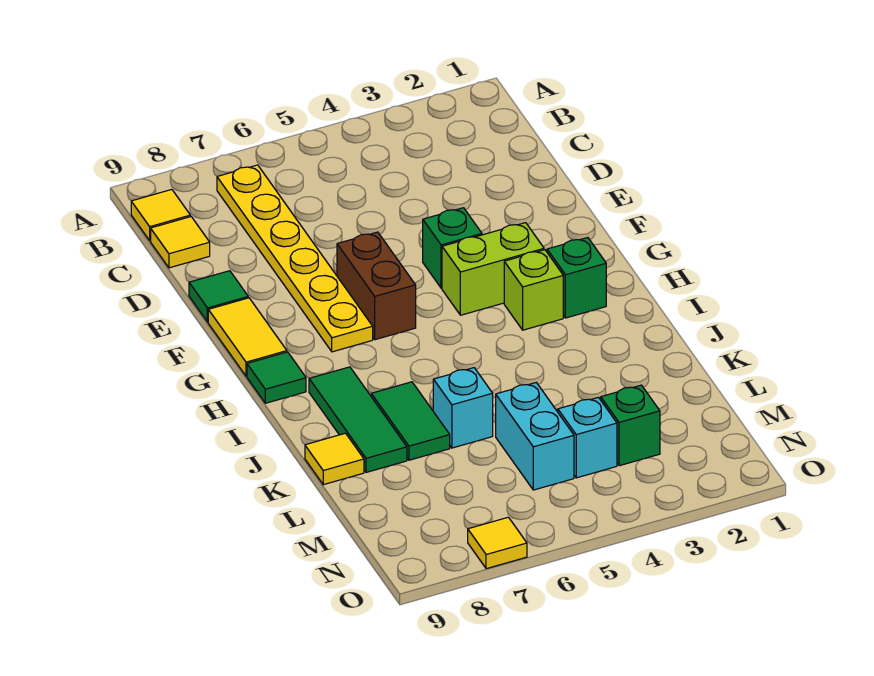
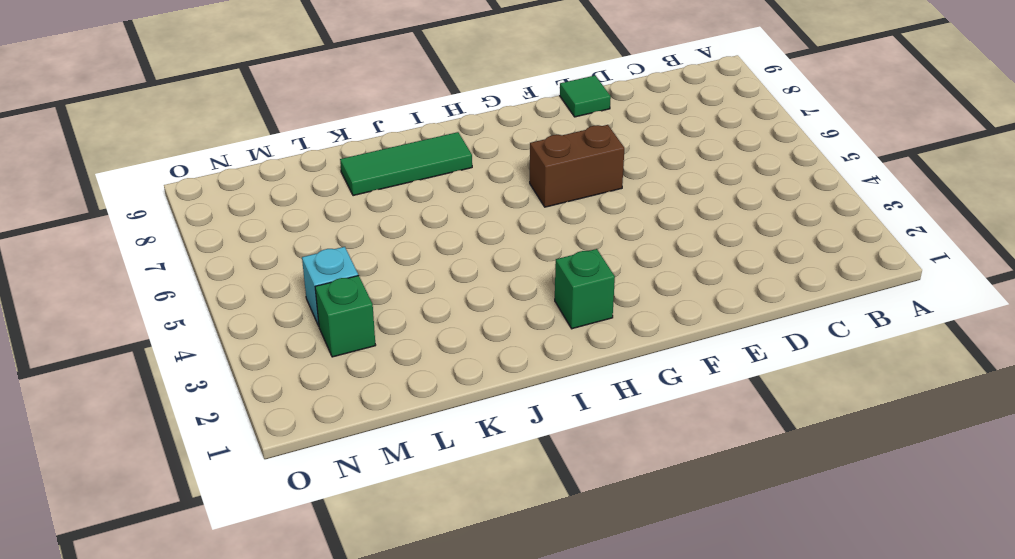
none -> yellow plate B7:G7 level 1
none -> yellow tile B9 level 1
none -> yellow tile C9 level 1

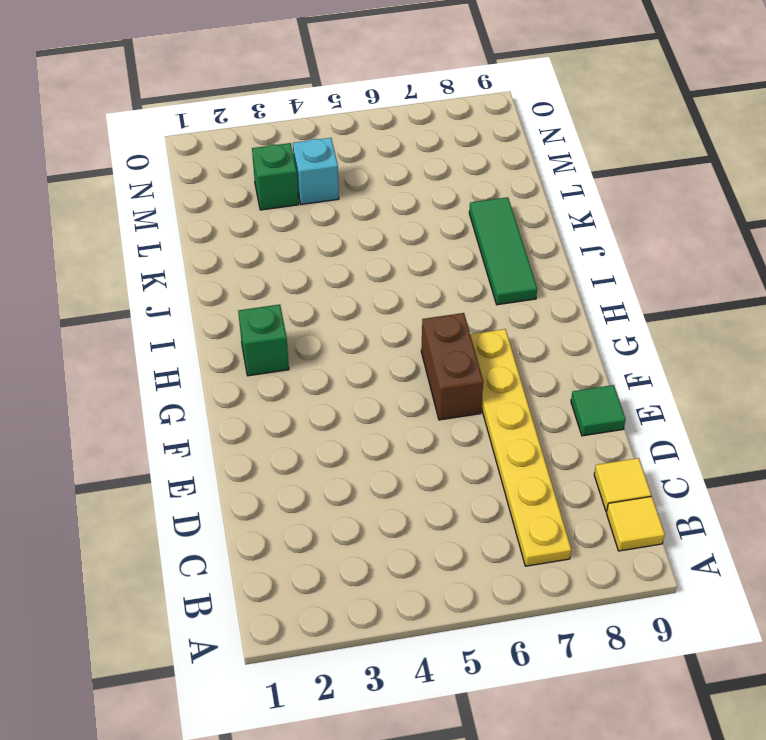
none -> green brick F4 level 1
none -> yellow tile F9:G9 level 1
none -> lime brick G3:G4 level 1

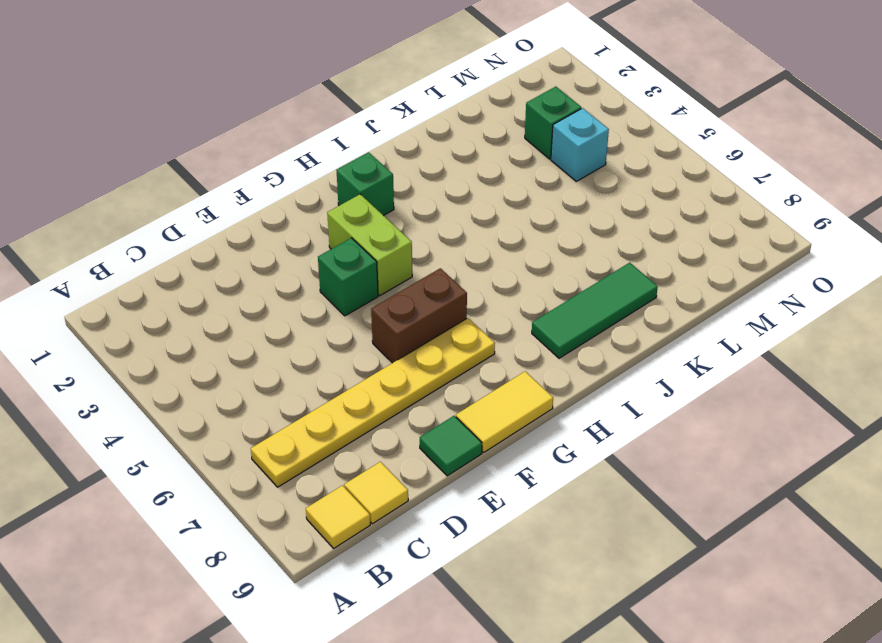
none -> lime brick H3 level 1
none -> green tile H9 level 1
none -> green tile J7:K7 level 1

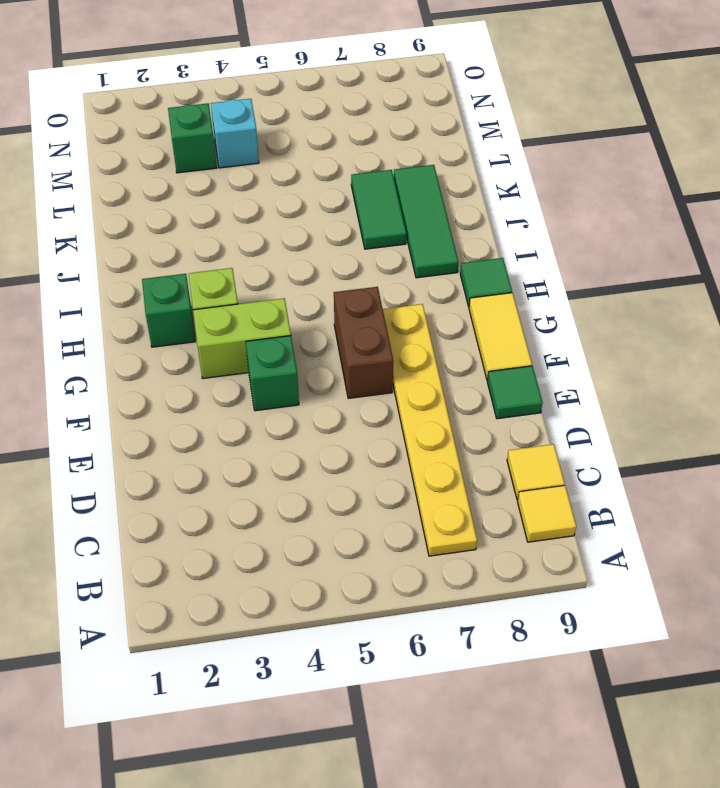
none -> cyan brick K6 level 1
none -> yellow tile K9 level 1
none -> cyan brick L5:M5 level 1

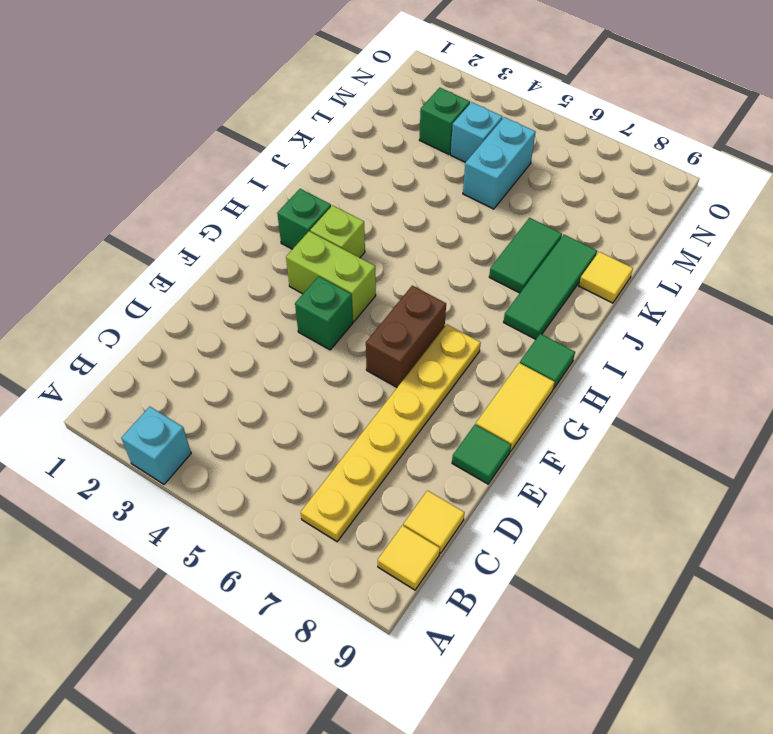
cyan brick A3 level 1 -> cyan brick K6 level 1
none -> yellow tile O7 level 1

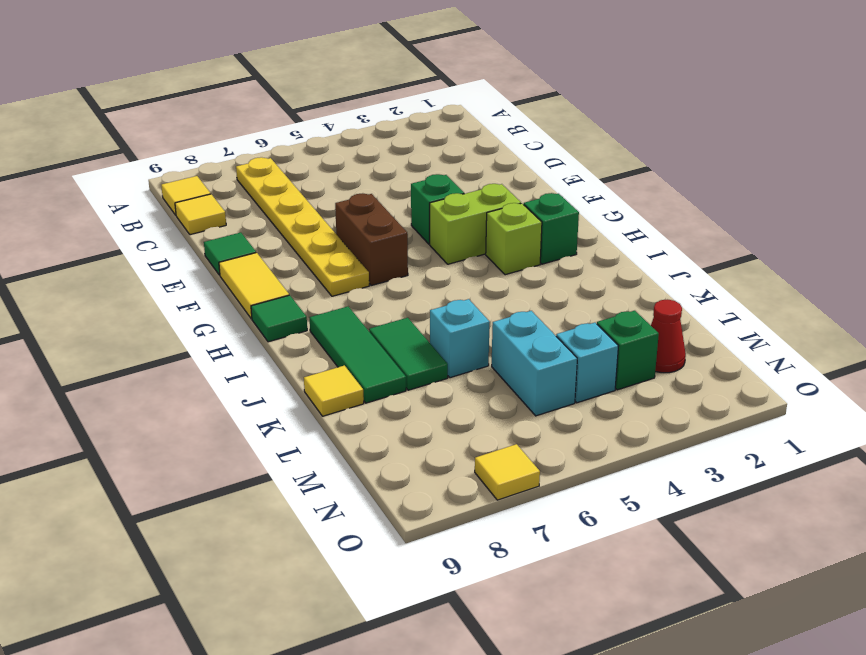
red cone M2 level 1 -> none

